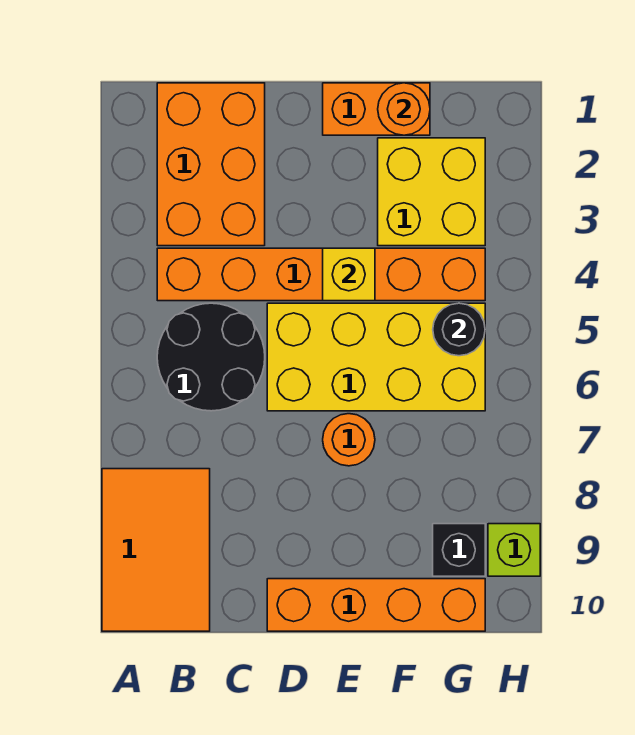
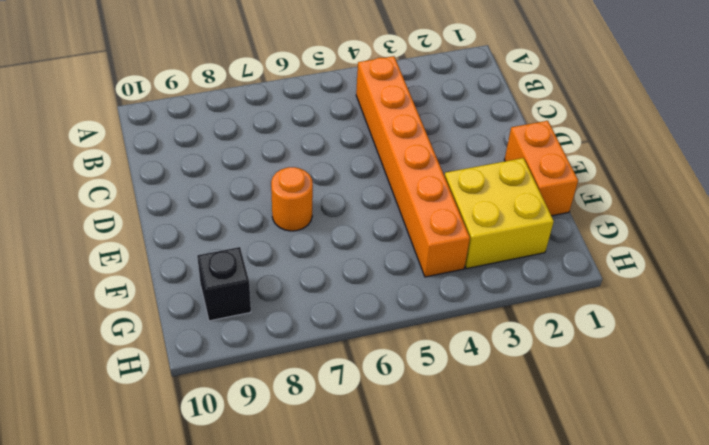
none -> orange tile A8:B10 level 1
none -> orange brick B1:C3 level 1
none -> black round brick B5:C6 level 1

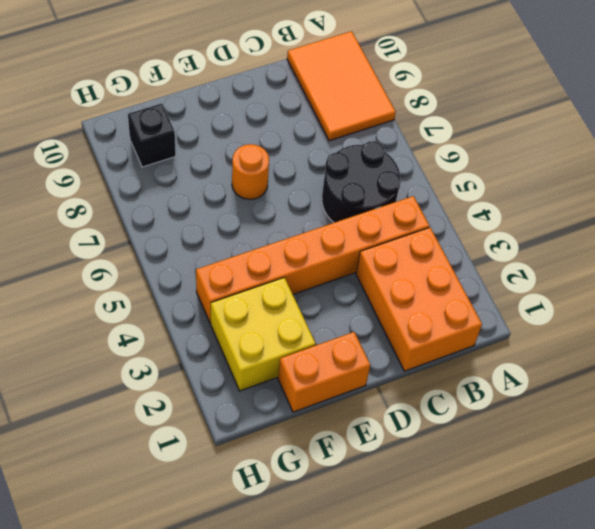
none -> yellow brick D5:G6 level 1
none -> orange brick D10:G10 level 1
none -> lime brick H9 level 1

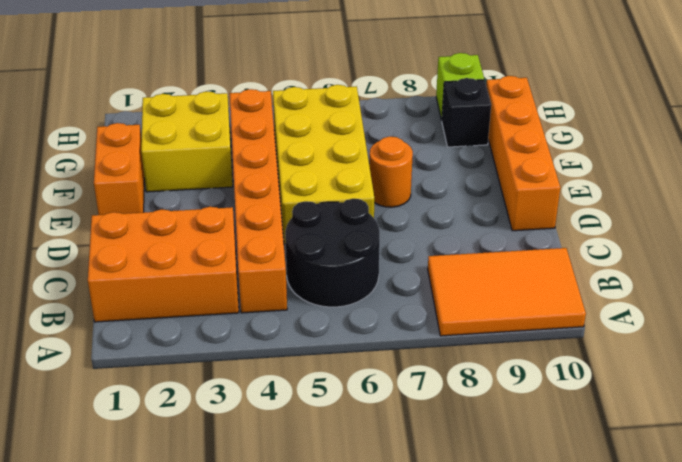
none -> yellow brick E4 level 2
none -> orange round brick F1 level 2
none -> black round brick G5 level 2

